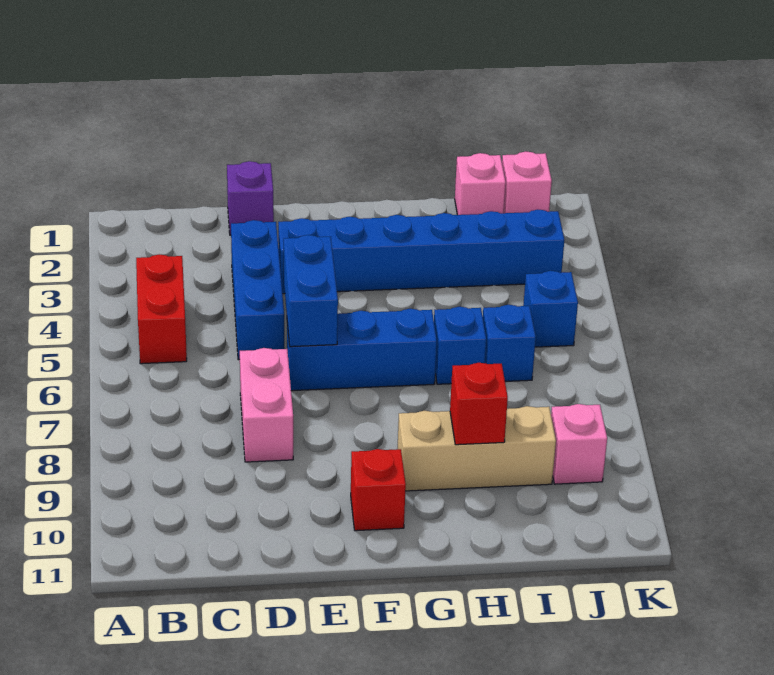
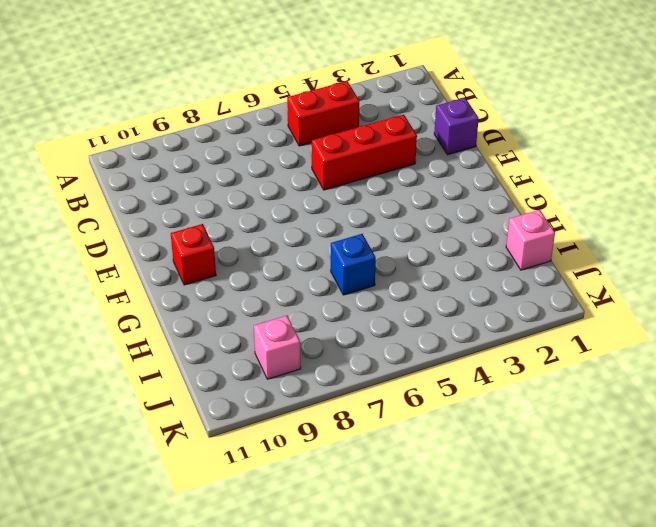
red brick D3:D5 level 1 -> blue brick D3:D5 level 1
none -> pink brick D7:D8 level 1
none -> blue brick E3:J3 level 1
none -> blue brick E6:G6 level 1

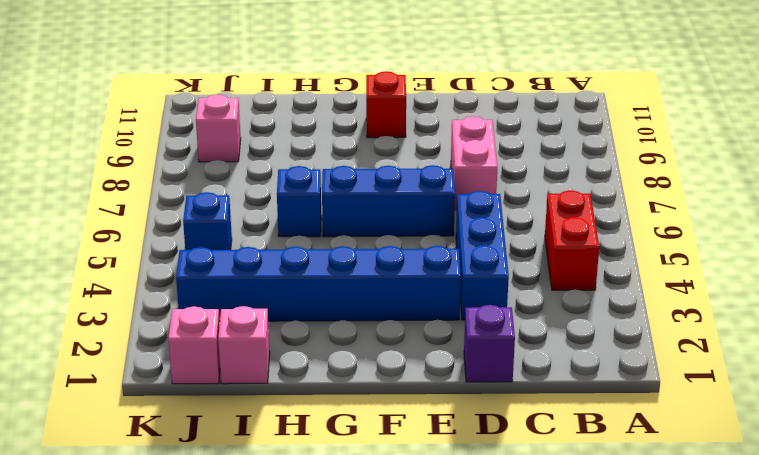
none -> tan brick G9:I9 level 1
none -> blue brick I6 level 1
none -> blue brick E5:E6 level 2

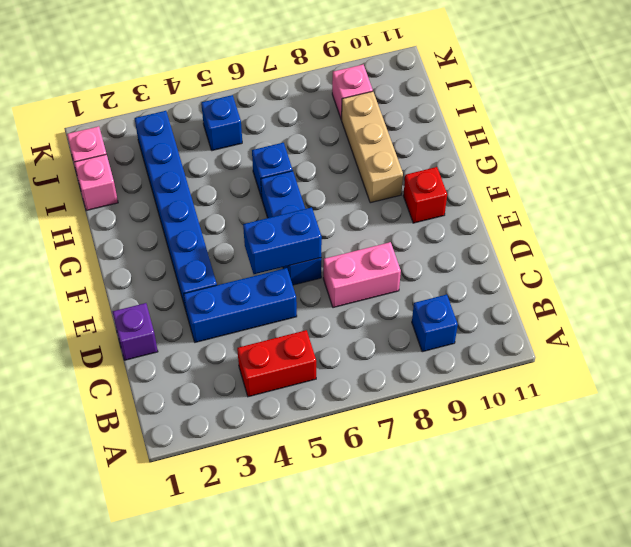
blue brick B9 level 1 -> blue brick I6 level 1
none -> red brick H9 level 2

